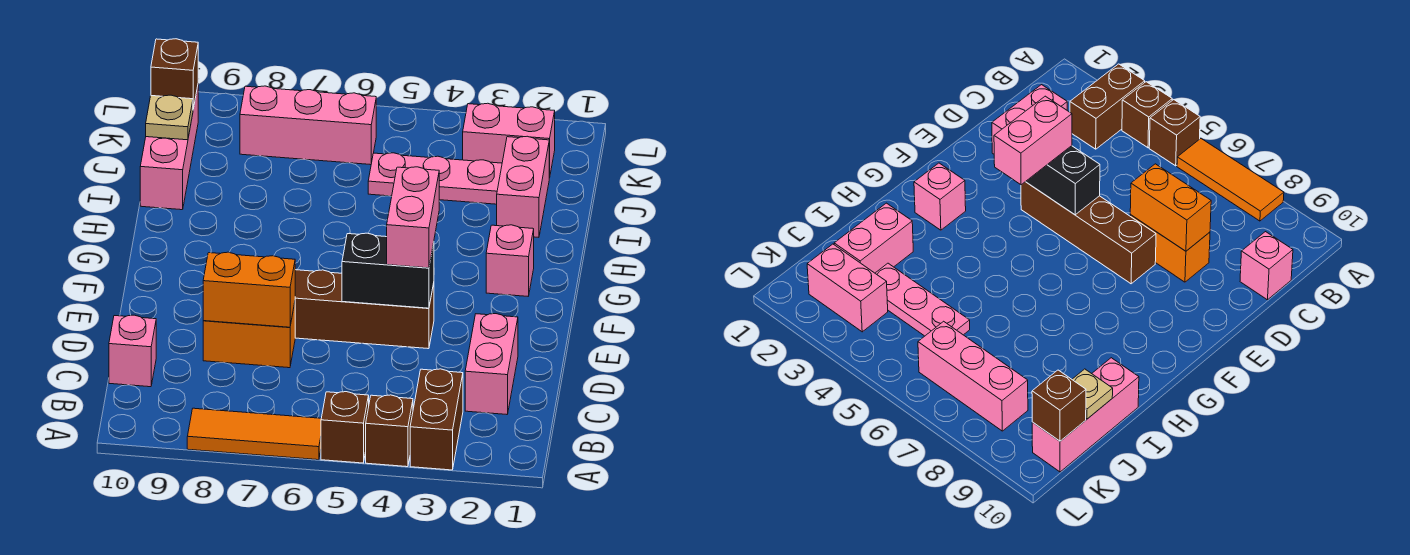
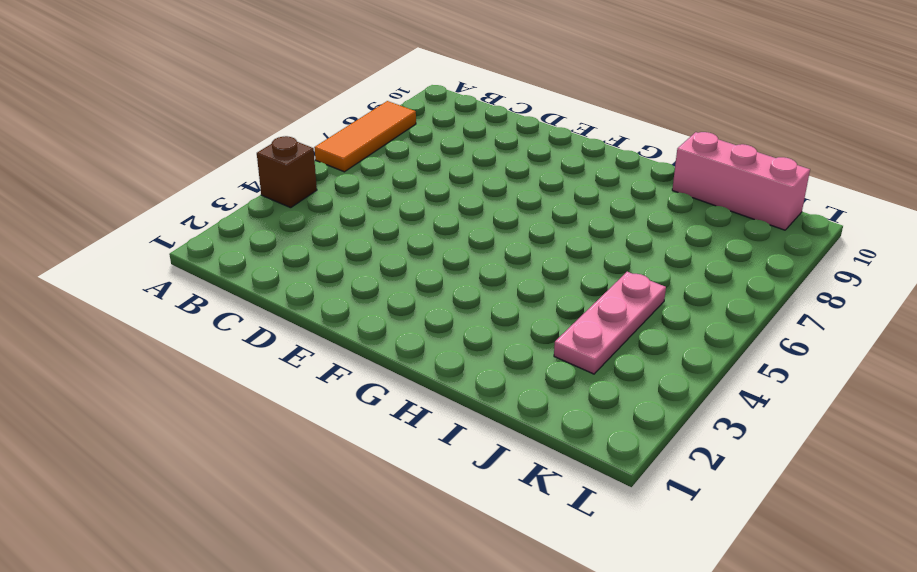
none -> brown brick A3:B3 level 1
none -> brown brick A5 level 1
none -> pink brick C2:D2 level 1

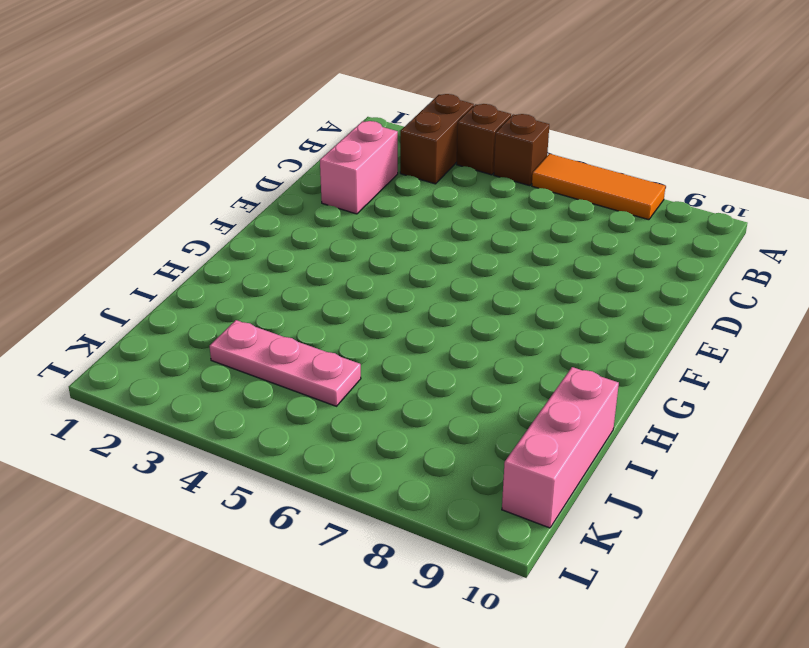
none -> pink brick C10 level 1
none -> orange brick D7:D8 level 1
none -> brown brick E4:E7 level 1

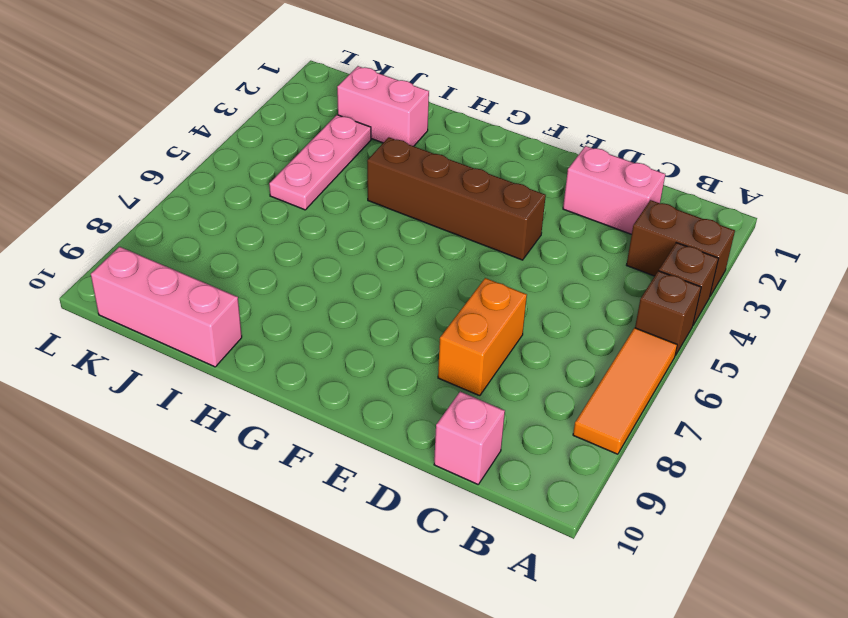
brown brick E4:H4 level 1 -> brown brick E4:E7 level 1
none -> pink brick G2 level 1
none -> pink brick K2:K3 level 1
none -> pink brick K6:K8 level 1

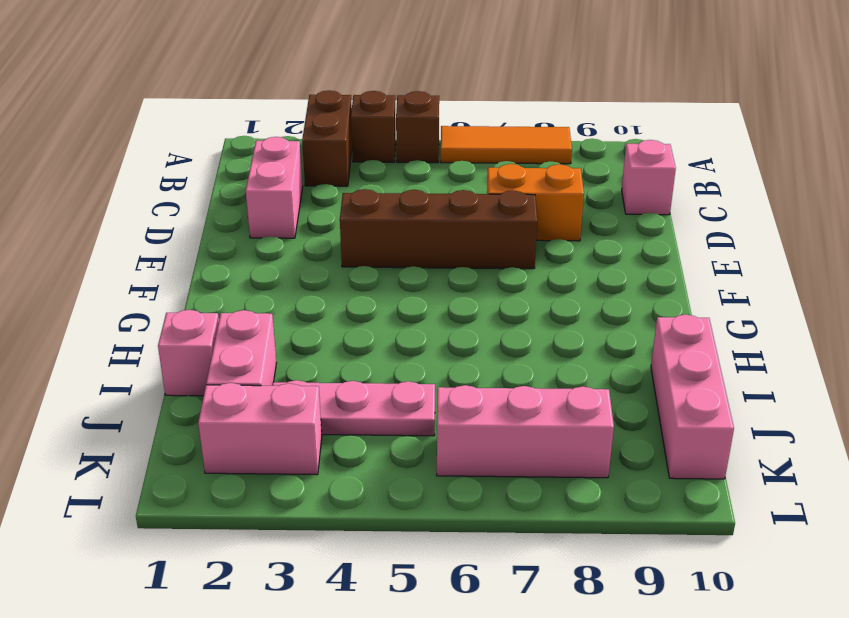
pink brick I1 level 1 -> pink brick G2 level 1
none -> orange brick D7:D8 level 2
none -> black brick E4:E5 level 2
none -> tan plate J10 level 2

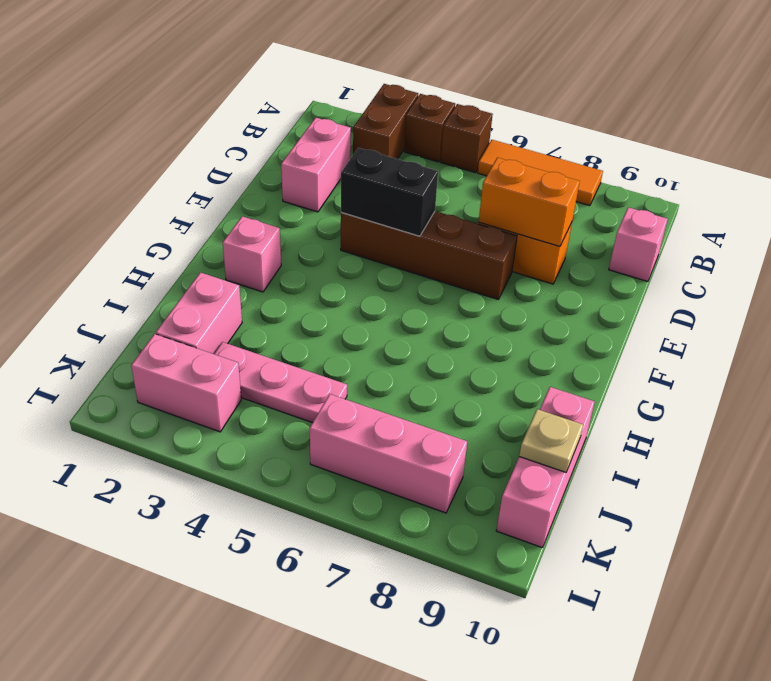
none -> brown brick K10 level 2
none -> pink brick E4:F4 level 3

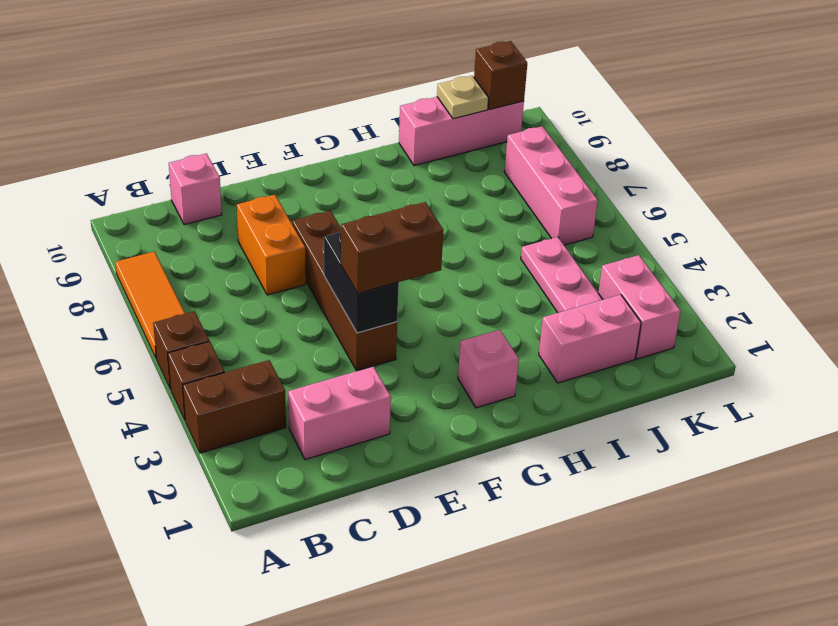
brown brick E4:F4 level 3 -> pink brick E4:F4 level 3
none -> orange brick D7:D8 level 2

